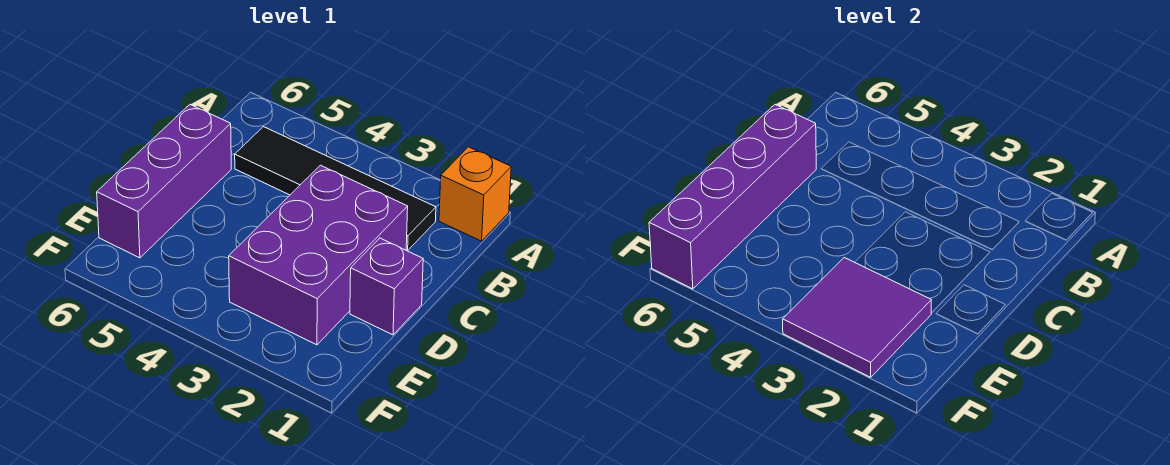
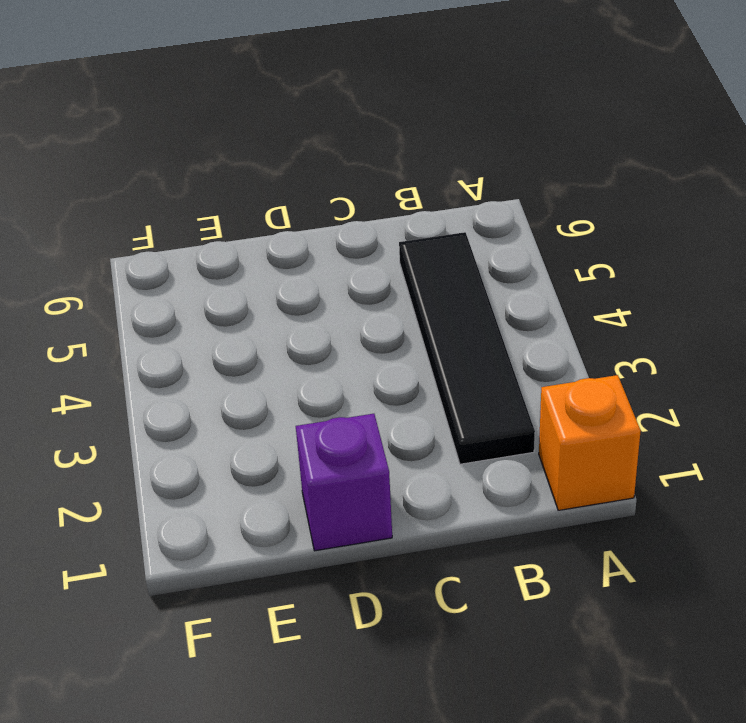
none -> purple brick C2:E3 level 1
none -> purple brick C6:E6 level 1

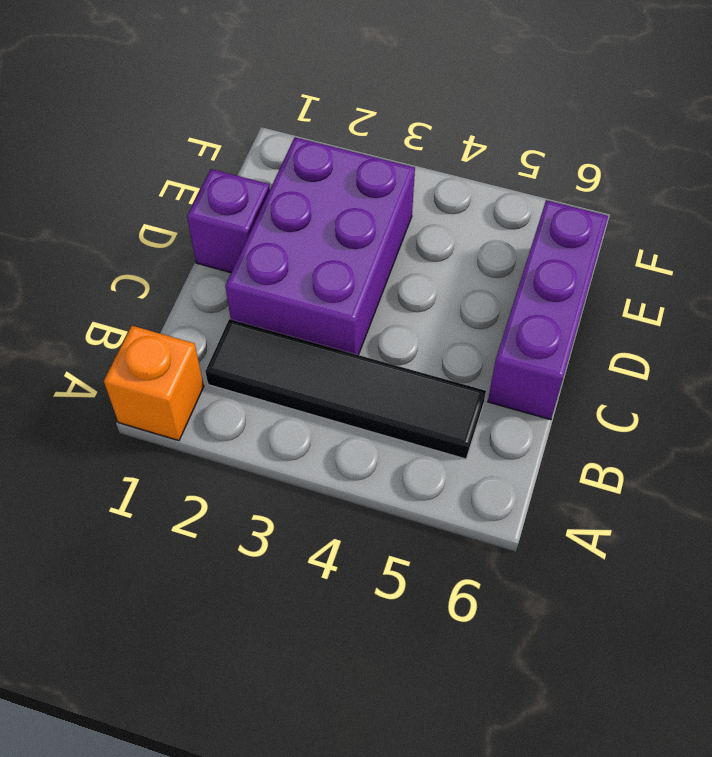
none -> purple brick C6:F6 level 2
none -> purple tile E2:F3 level 2

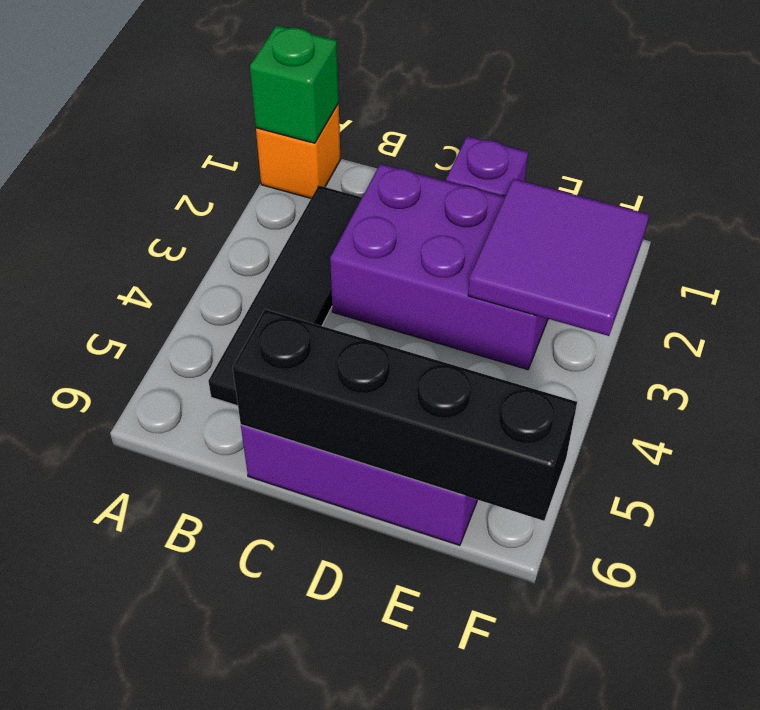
green brick A1 level 2 -> none
black brick C6:F6 level 2 -> purple brick C6:F6 level 2

